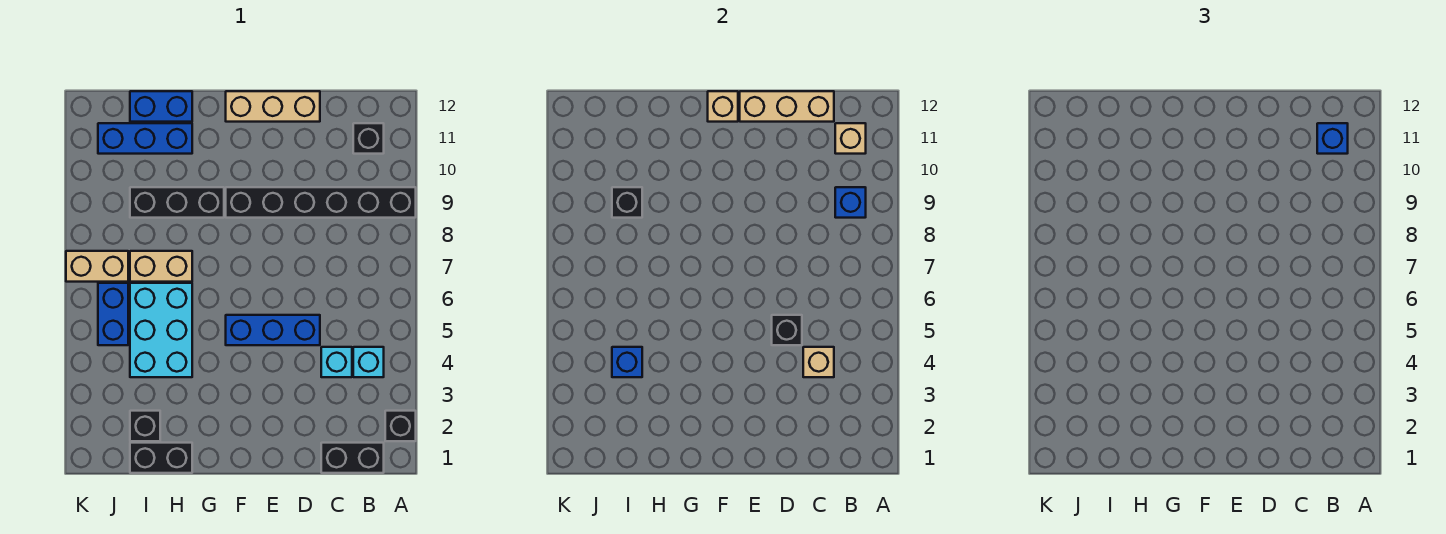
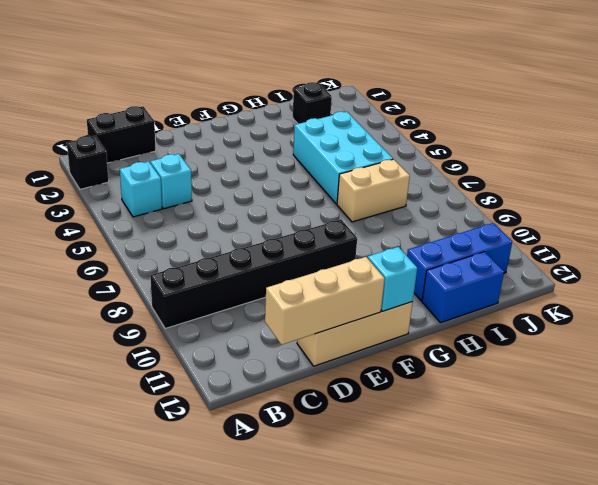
cyan brick F12 level 2 -> tan brick F12 level 2
none -> black brick B11 level 1
none -> blue brick D5:F5 level 1
none -> black brick G9:I9 level 1

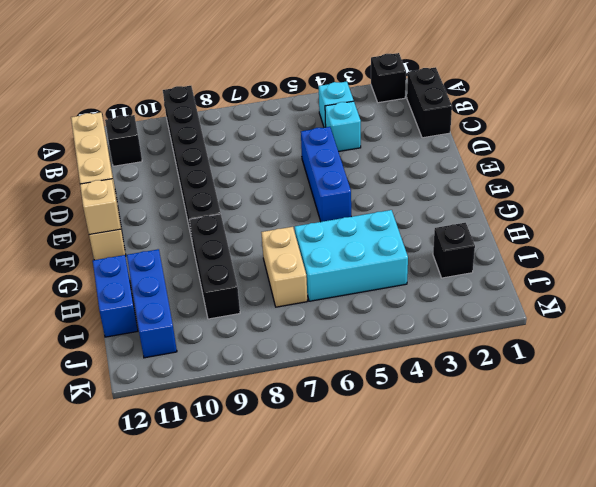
none -> black brick H1:I1 level 1
none -> blue brick J5:J6 level 1
none -> tan brick J7:K7 level 1

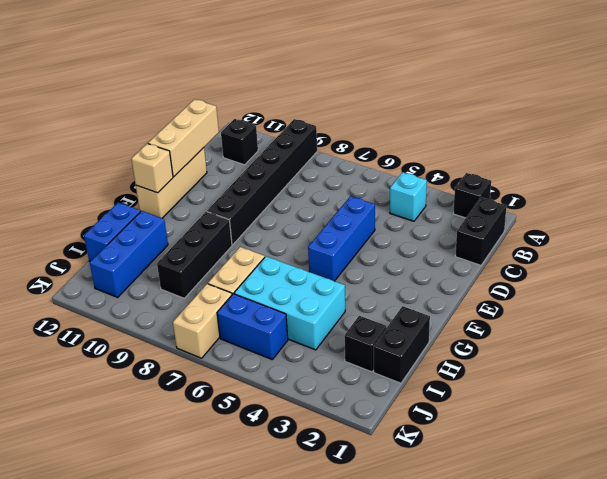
none -> cyan brick C4 level 1
none -> blue brick B9 level 2
none -> tan brick B11 level 2

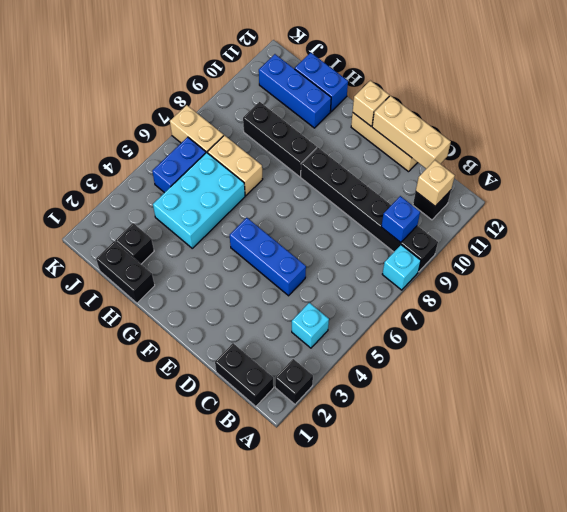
cyan brick A8 level 1 -> cyan brick C4 level 1
none -> tan brick C4 level 2
none -> black brick D5 level 2
none -> blue brick I4 level 2

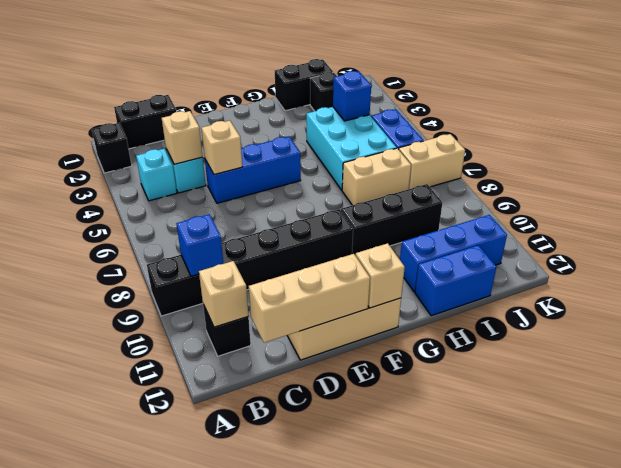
tan brick D5 level 2 -> black brick D5 level 2
none -> black brick I9 level 2
none -> blue brick B11 level 3

